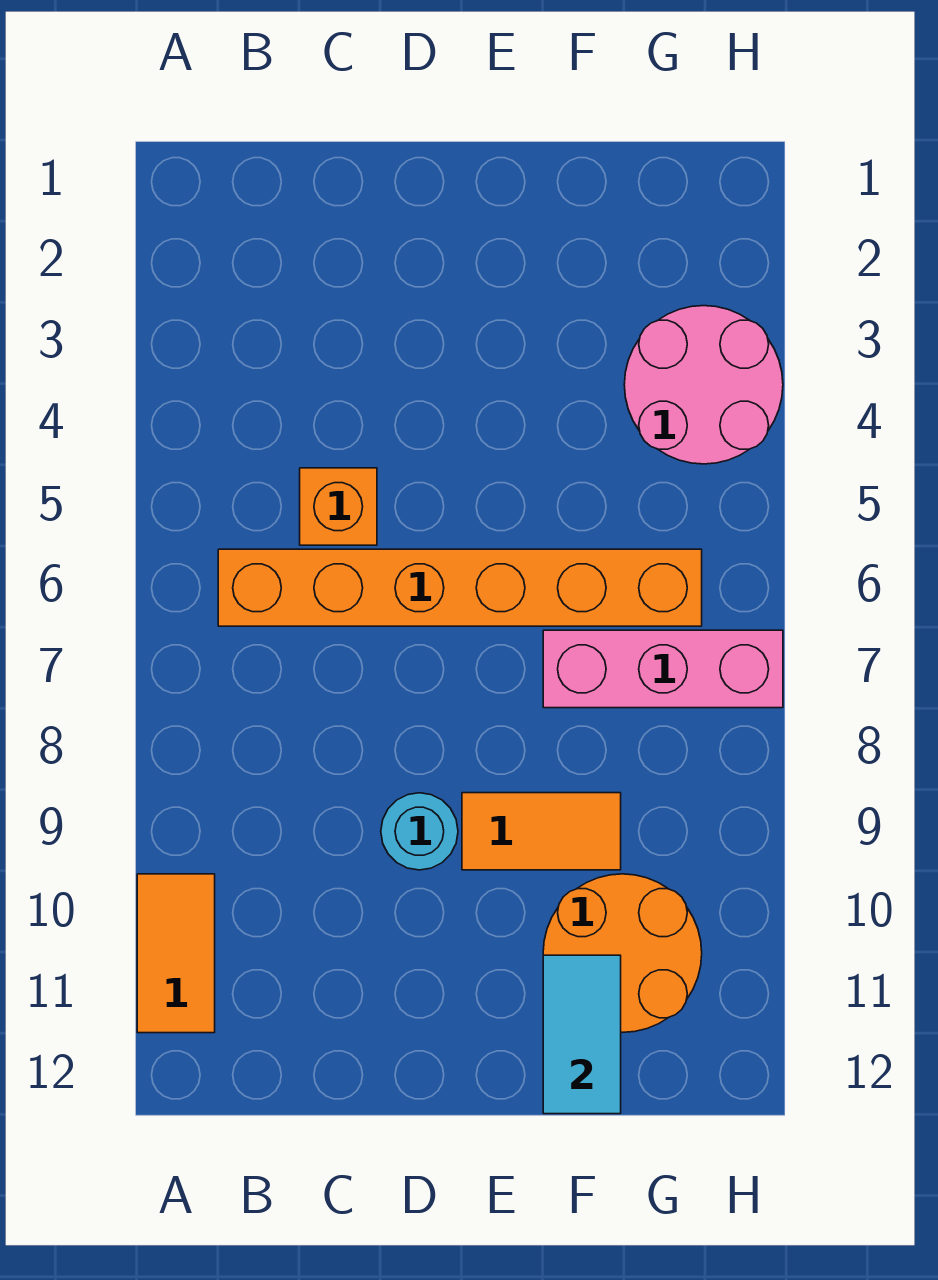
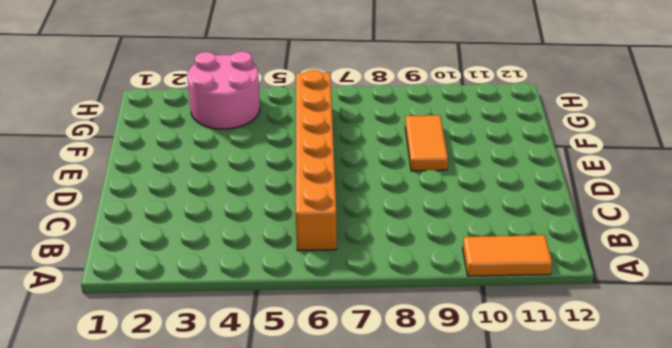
none -> orange brick C5 level 1
none -> cyan round brick D9 level 1

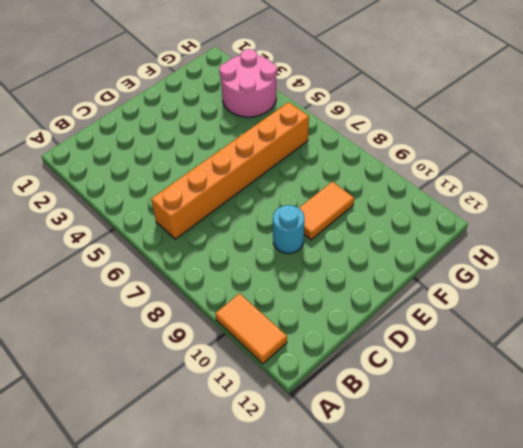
none -> orange brick C5 level 1
none -> pink brick F7:H7 level 1

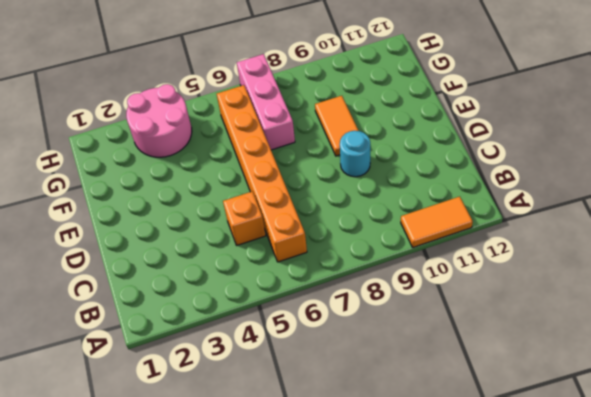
none -> orange round brick F10:G11 level 1
none -> cyan tile F11:F12 level 2

